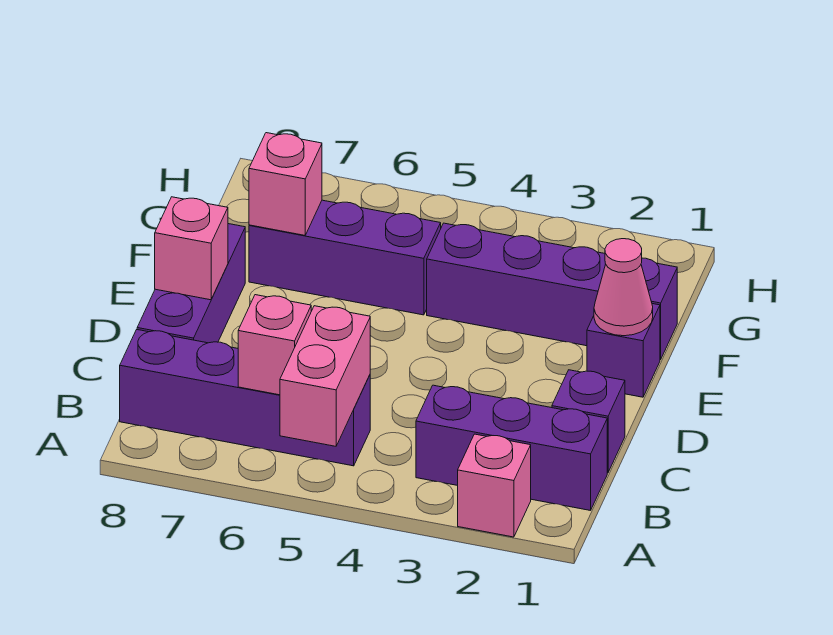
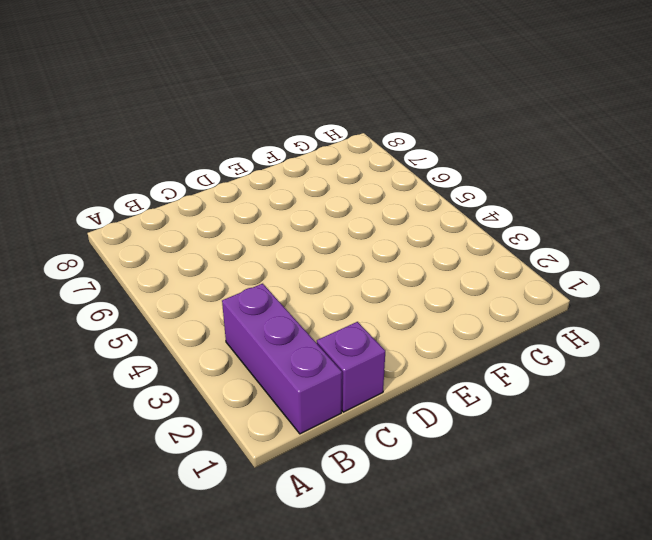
none -> pink brick A2 level 1
none -> purple brick B5:B8 level 1
none -> purple brick C8:E8 level 1

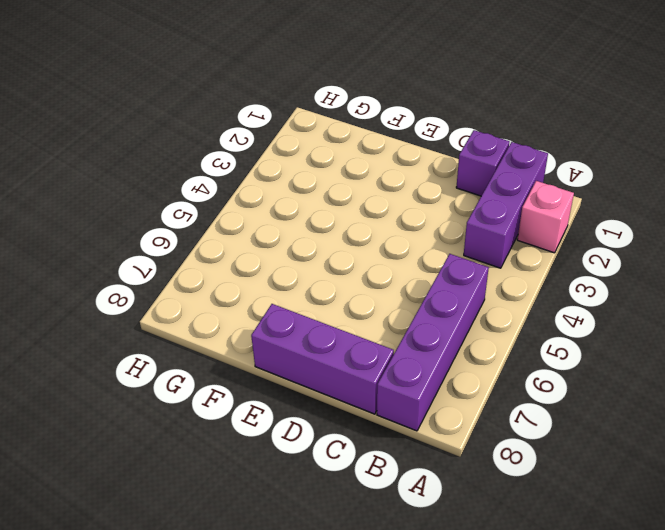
none -> purple brick E1 level 1
none -> purple brick F1:F4 level 1
none -> purple brick F5:F7 level 1

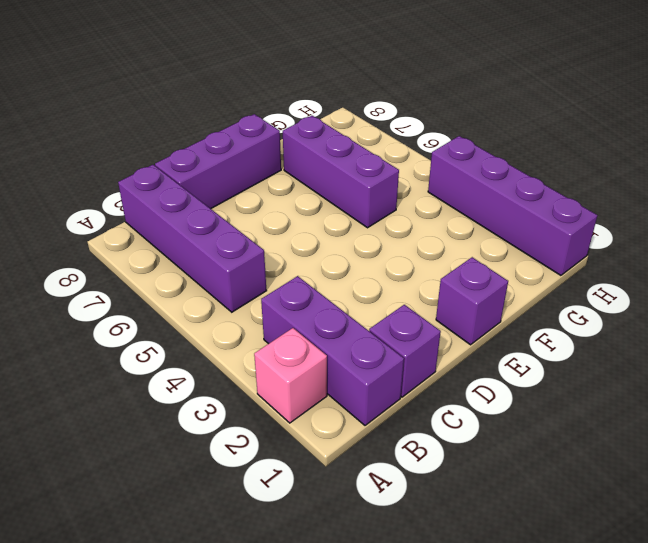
purple brick H1:H4 level 1 -> purple brick F1:F4 level 1
none -> pink brick A5:B5 level 2
none -> pink brick B6 level 2
none -> pink brick D8 level 2

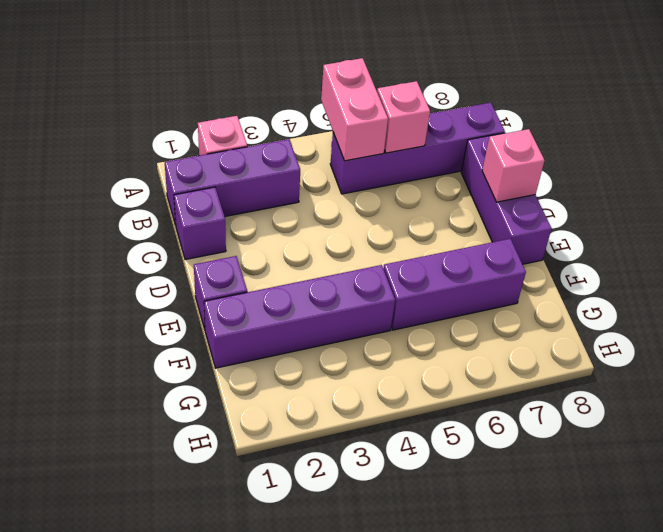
none -> pink cone E1 level 2
none -> pink brick F7 level 2

